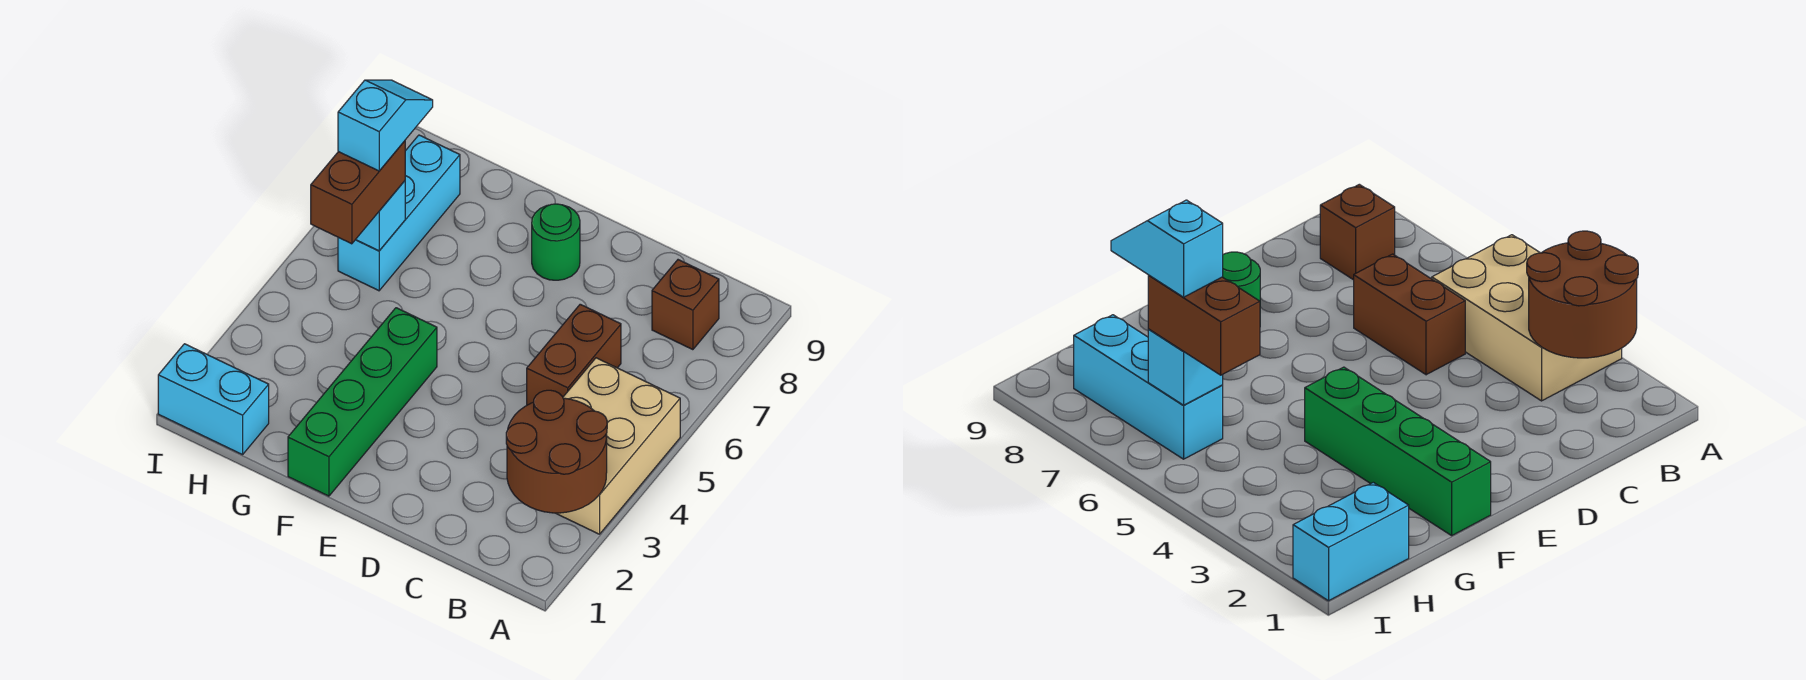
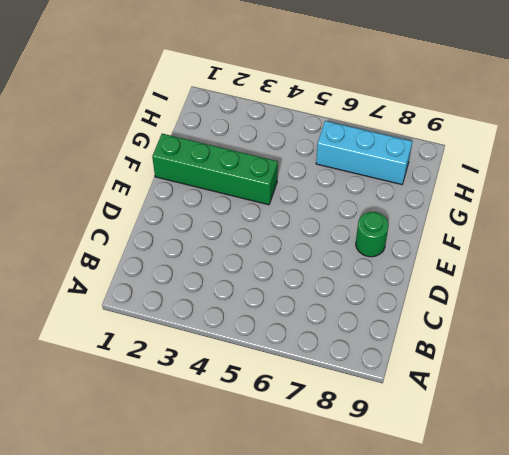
none -> tan brick A3:B5 level 1
none -> brown brick B8 level 1

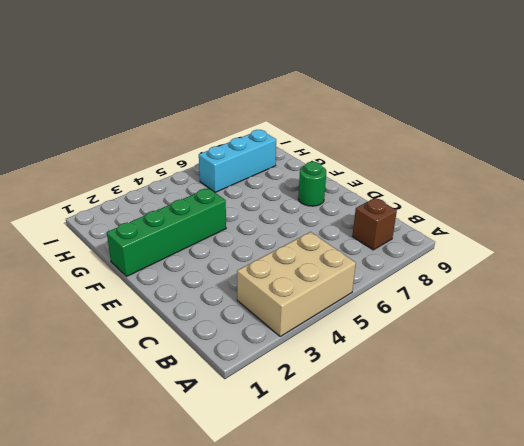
none -> brown brick C5:C6 level 1
none -> cyan brick H1:I1 level 1

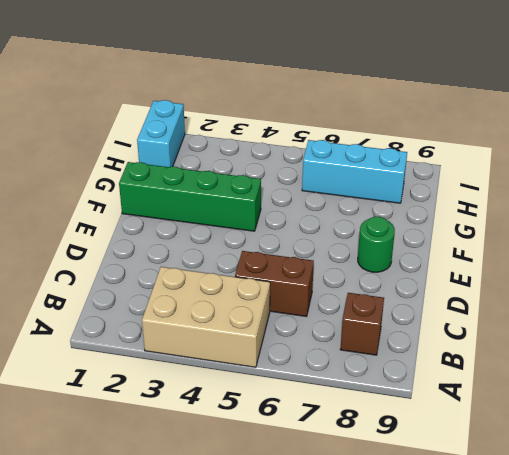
none -> brown round brick A2:B3 level 2
none -> cyan brick H6 level 2

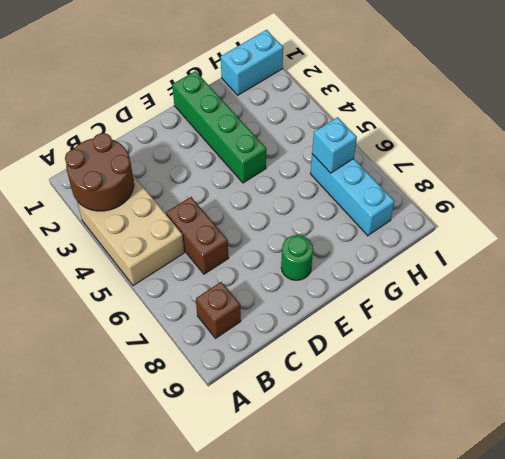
none -> brown brick H5:H6 level 3
none -> cyan slope H6:H7 level 4 top 6

